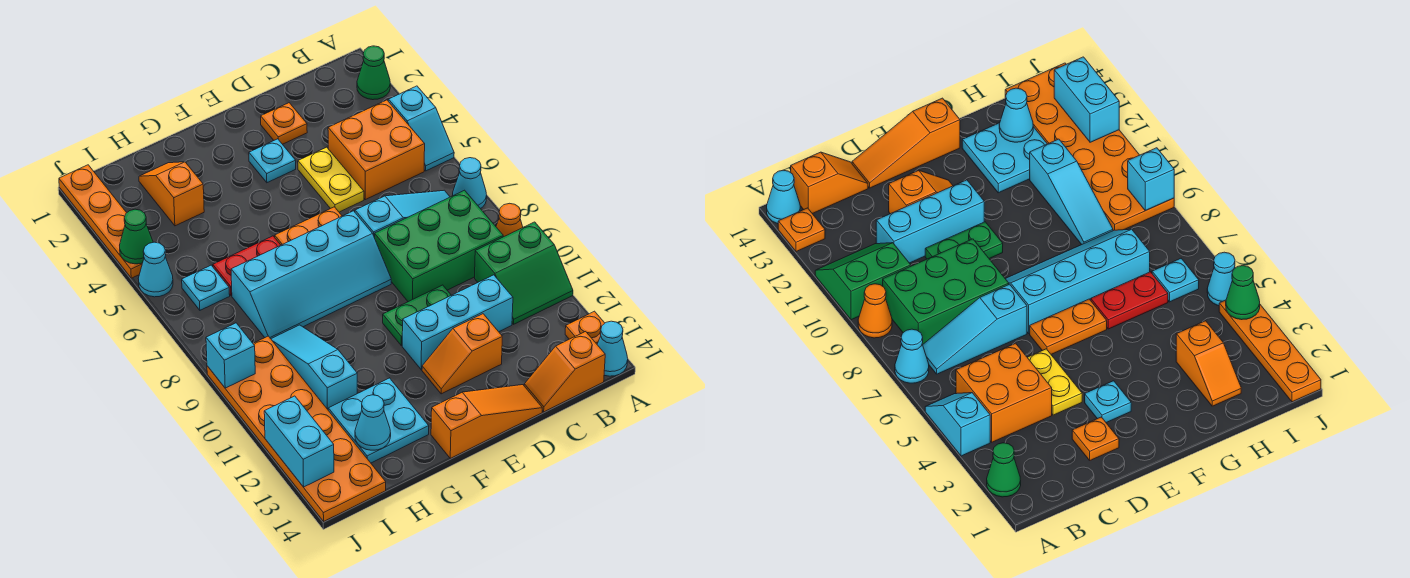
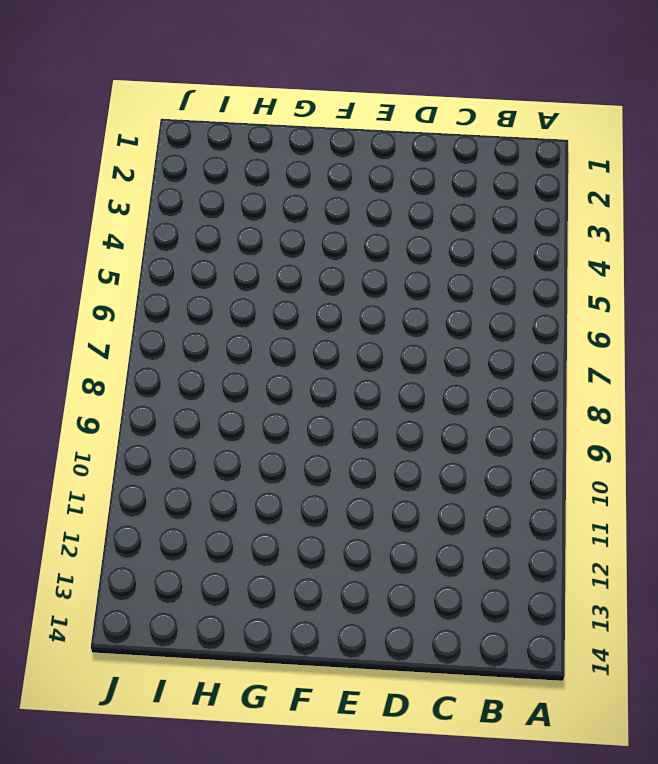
none -> green cone A2 level 1
none -> cyan slope A4:A5 level 1 top 4
none -> cyan cone A7 level 1
none -> orange cone A9 level 1

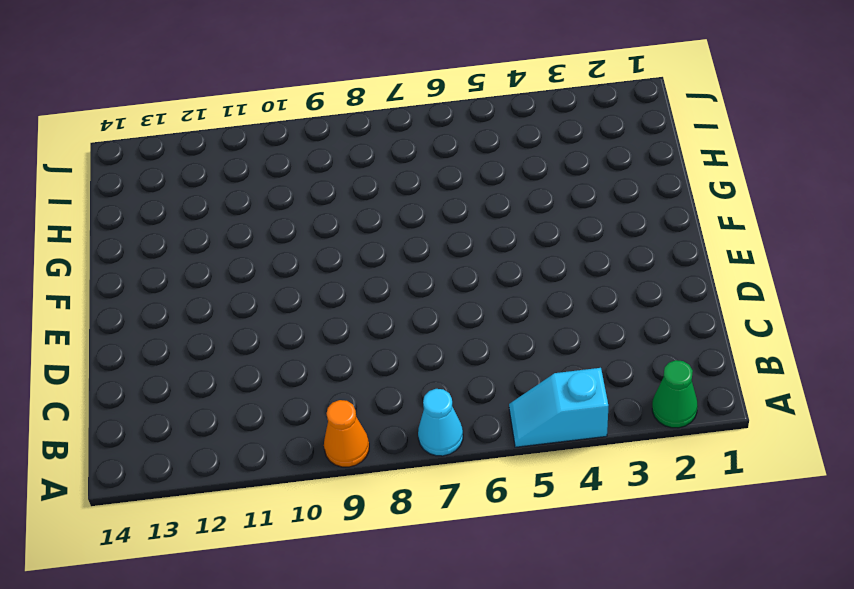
none -> green slope A10:B11 level 1 top 10
none -> orange plate A13 level 1
none -> cyan cone A14 level 1
none -> orange brick B4:C5 level 1

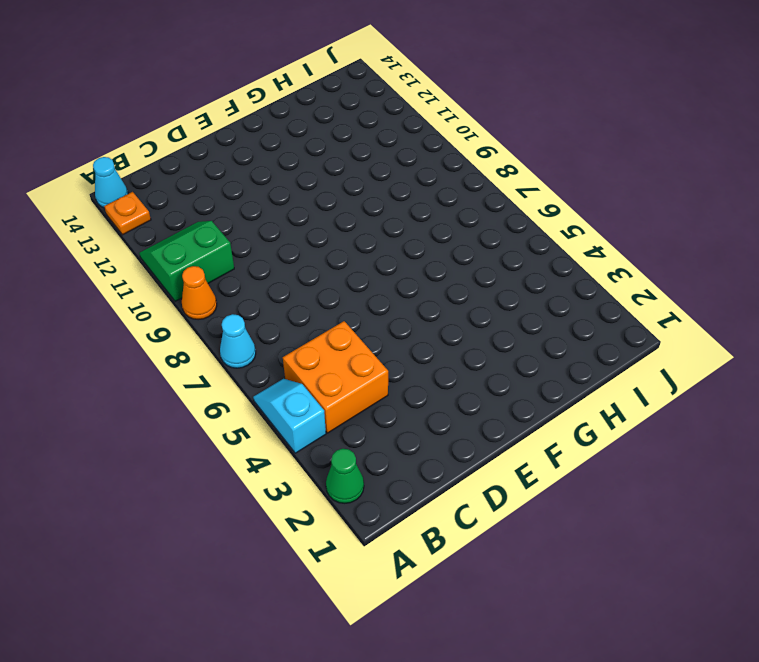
none -> cyan slope B7:D7 level 1 top D
none -> green brick B8:D9 level 1
none -> orange slope B14:C14 level 1 top B
none -> cyan brick C11:E11 level 1

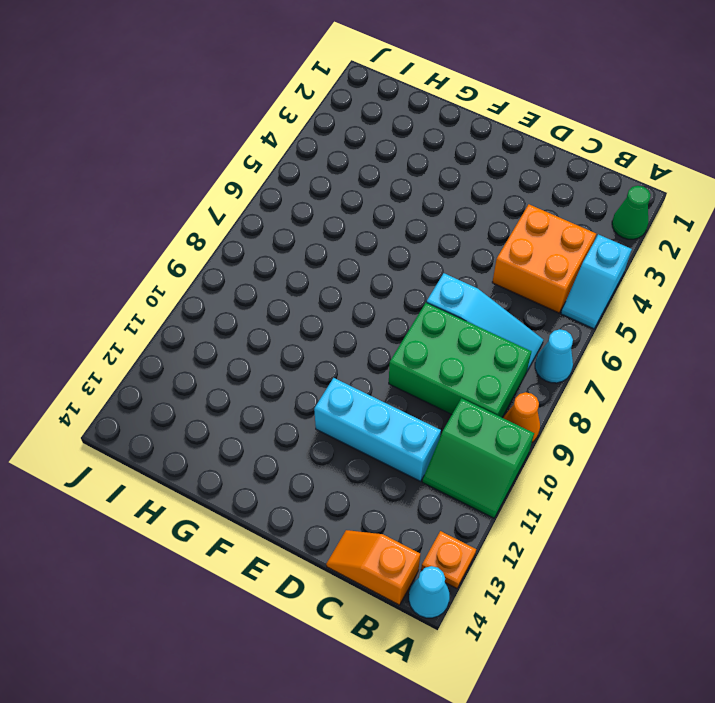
none -> orange plate D2 level 1
none -> yellow plate D4:D5 level 1
none -> green plate D10:E10 level 1
none -> orange slope D12:E12 level 1 top D

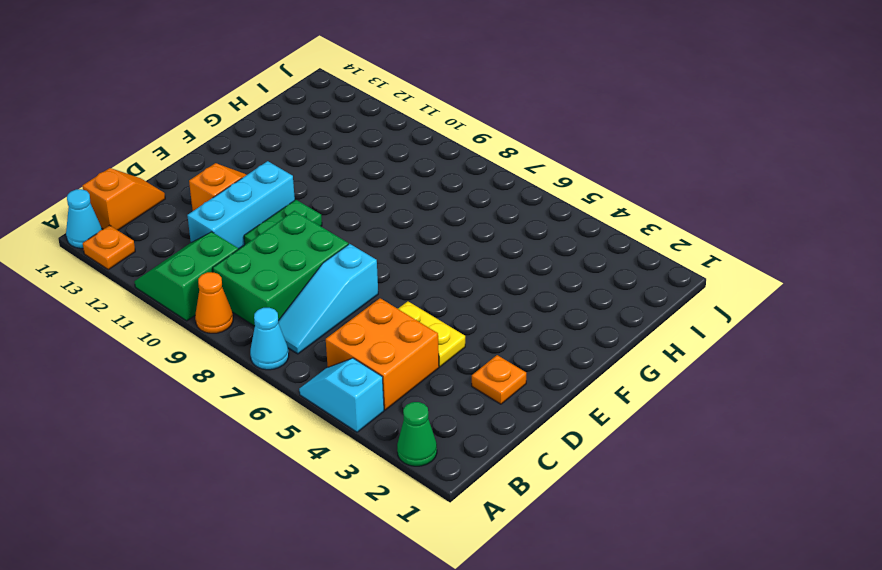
none -> orange slope D14:F14 level 1 top F
none -> cyan plate E3 level 1
none -> orange plate E6:F6 level 1
none -> cyan slope E7:H8 level 1 top 7

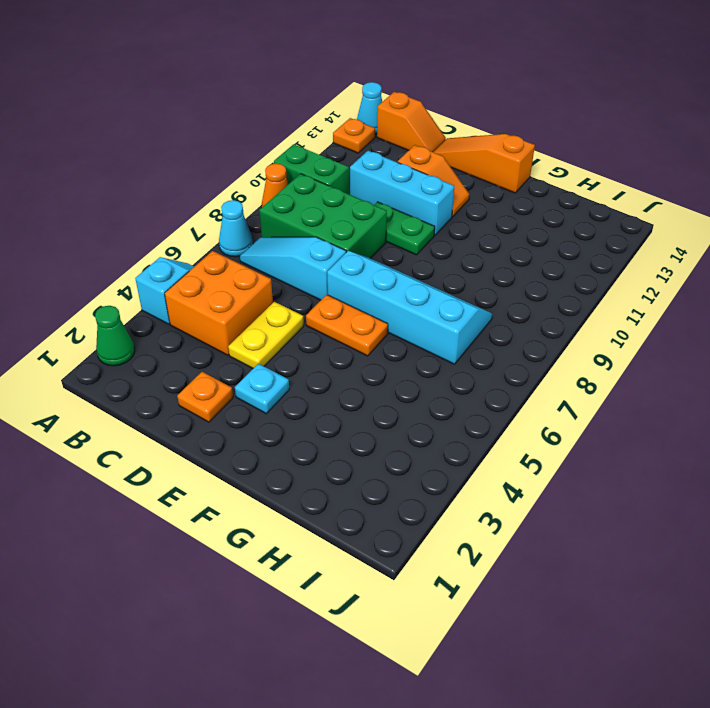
none -> red plate G6:H6 level 1
none -> cyan plate G12:H13 level 1
none -> orange slope H2:H3 level 1 top 3
none -> cyan slope H9:H11 level 1 top 11

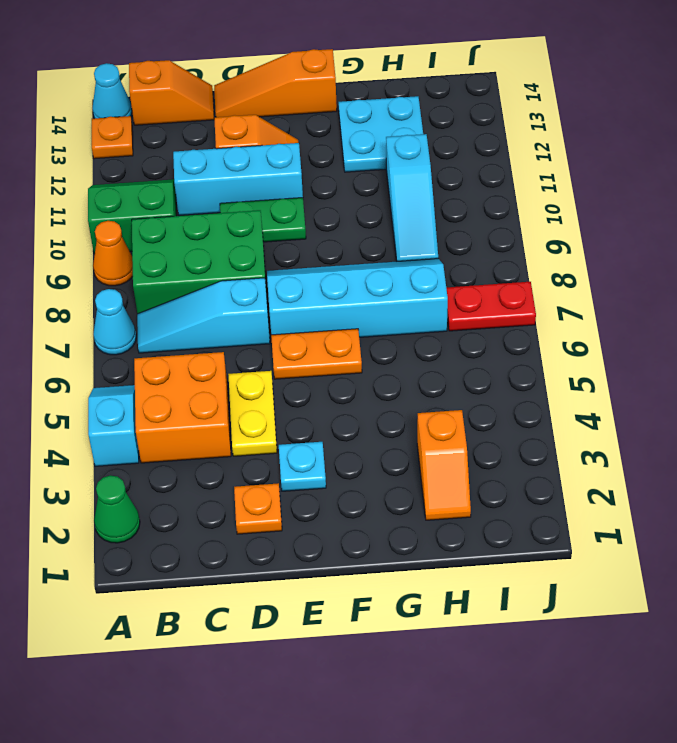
red plate I7:J7 level 1 -> red plate G6:H6 level 1
none -> cyan plate I6 level 1
none -> orange plate I9:J14 level 1
none -> orange plate J1:J4 level 1
none -> cyan cone J5 level 1

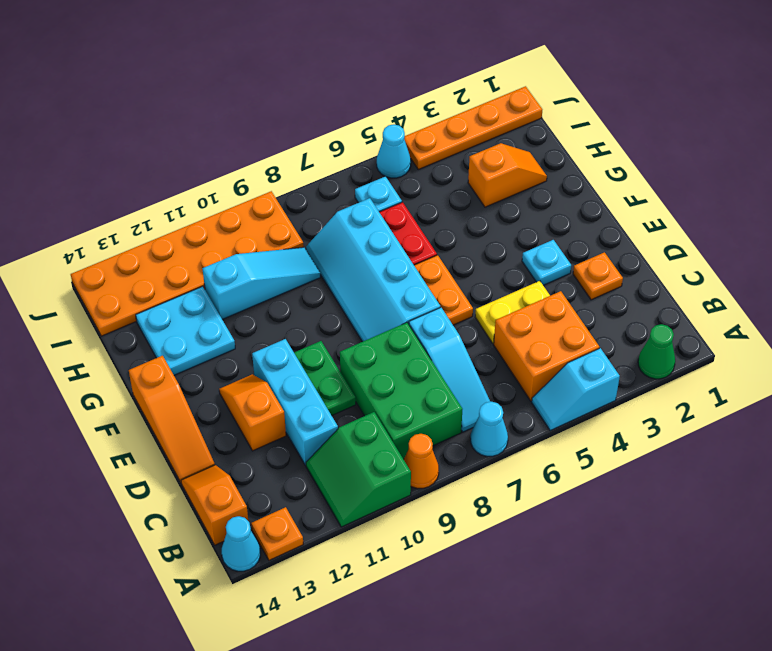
none -> cyan cone H13 level 2
none -> green cone J4 level 2
none -> cyan brick J9 level 2
none -> cyan brick J12:J13 level 2

